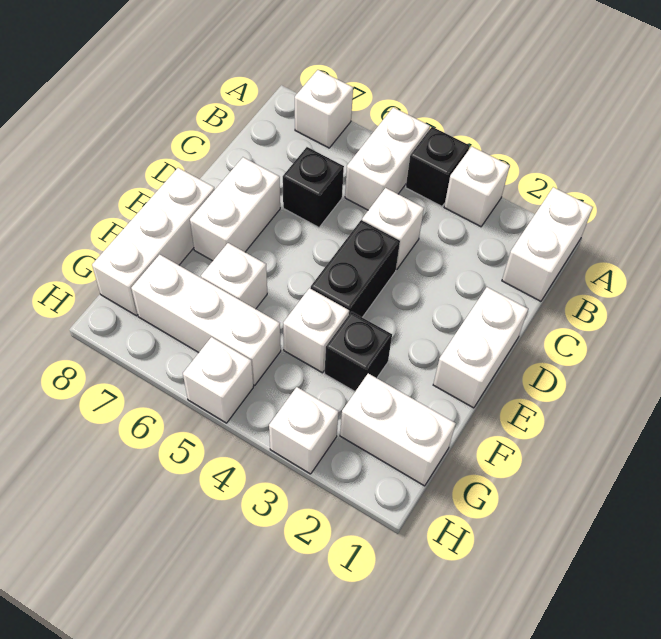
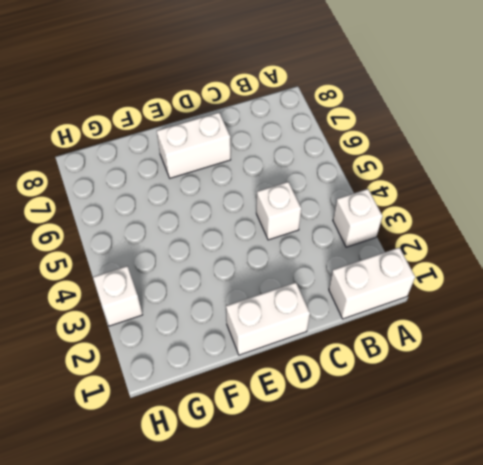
none -> black brick A4 level 1
none -> white brick A5:B5 level 1
none -> white brick A7 level 1

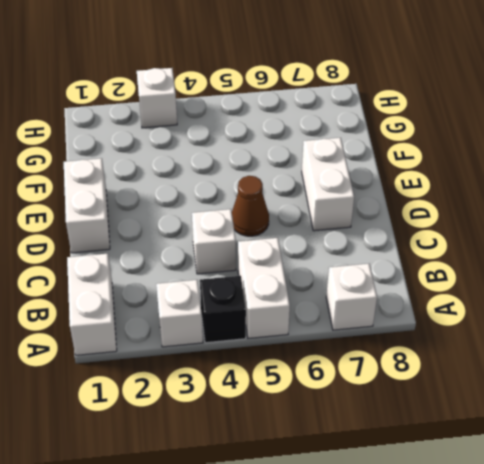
brown cone D5 level 1 -> none
none -> black brick C6 level 1
none -> black brick D4:E4 level 1
none -> white brick E8:G8 level 1

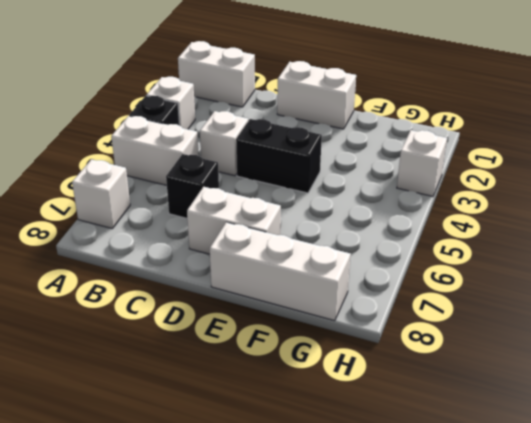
none -> black brick F3 level 1
none -> white brick F4 level 1
none -> white brick F6 level 1

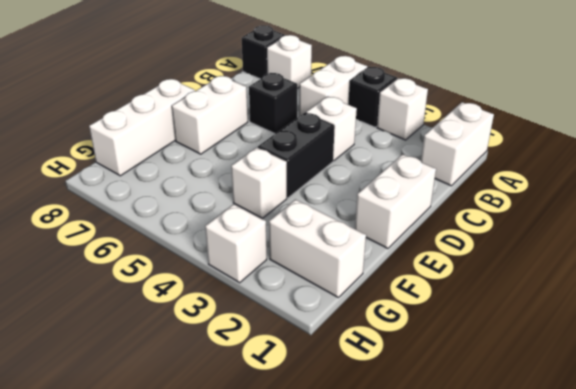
black brick A8 level 1 -> black brick F3 level 1
none -> white brick F6 level 1
none -> white brick G5:G7 level 1
none -> white brick H5 level 1

